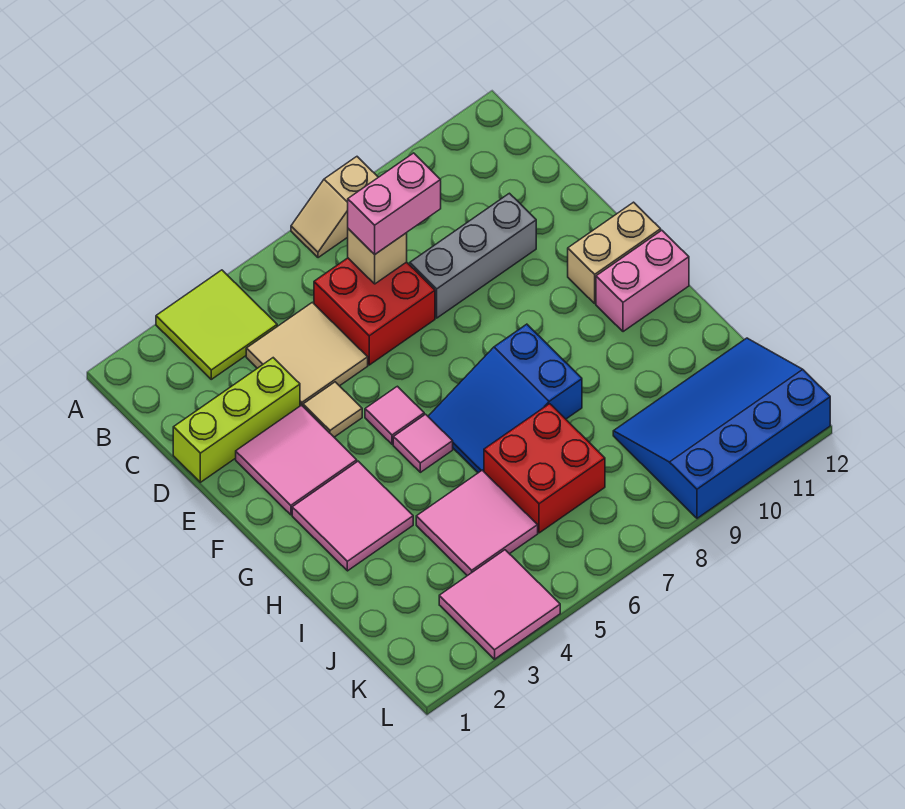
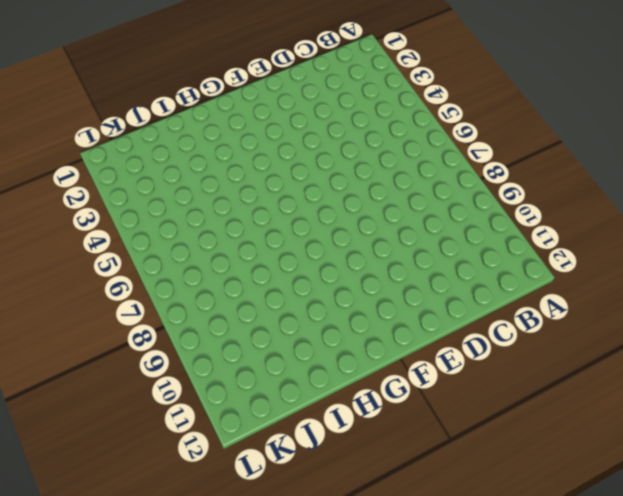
none -> lime tile A3:B4 level 1
none -> tan slope A7:A8 level 1 top 8
none -> tan tile C4:D5 level 1

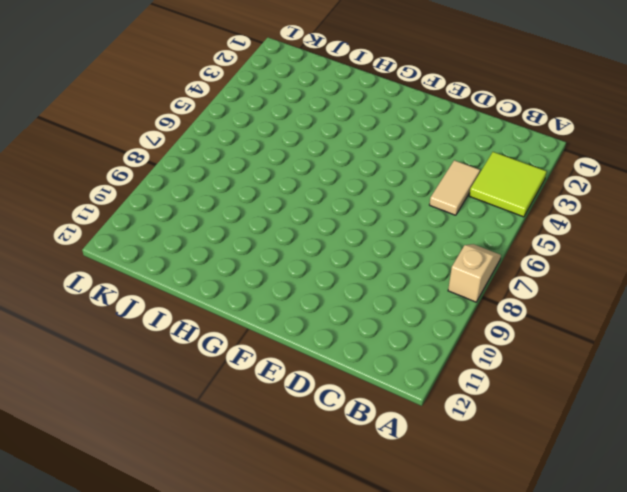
tan tile C4:C5 level 1 -> tan tile C4:D5 level 1
none -> red brick C6:D7 level 1
none -> lime brick D1:D3 level 1
none -> grey brick D8:D10 level 1

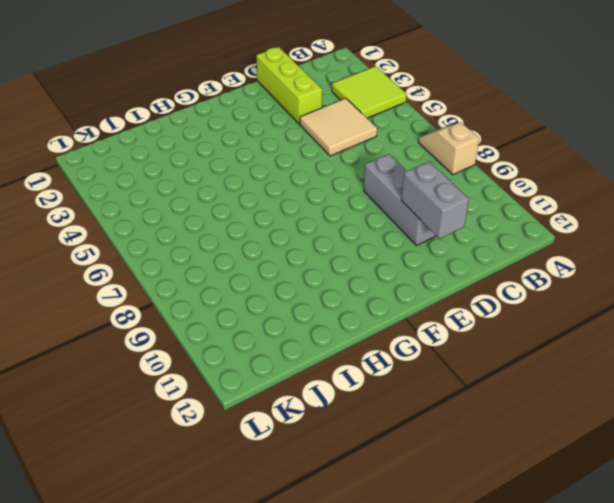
grey brick D10:D11 level 2 -> none
none -> red brick C6:D7 level 1
none -> pink tile E2:F3 level 1
none -> tan tile E4 level 1

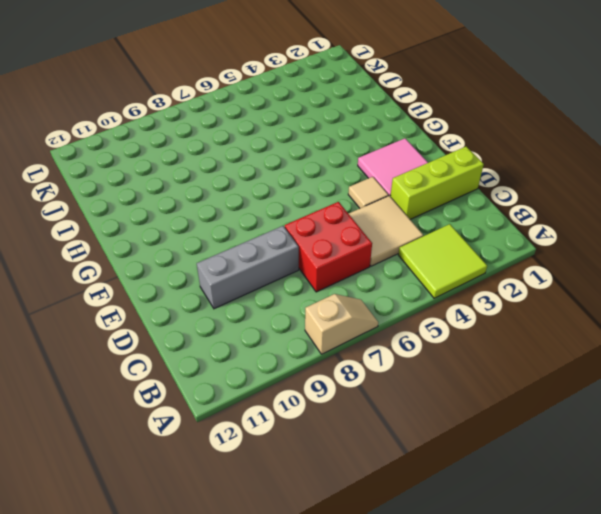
none -> pink tile F5 level 1
none -> tan brick F11:F12 level 1
none -> pink tile G2:H3 level 1

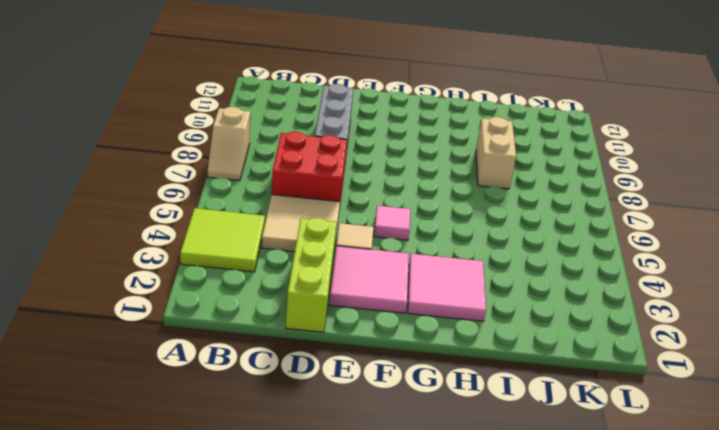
tan brick I8:I9 level 1 -> tan brick F11:F12 level 1
none -> pink tile G5 level 1
none -> blue slope G6:H8 level 1 top 8
none -> pink brick G11:G12 level 1

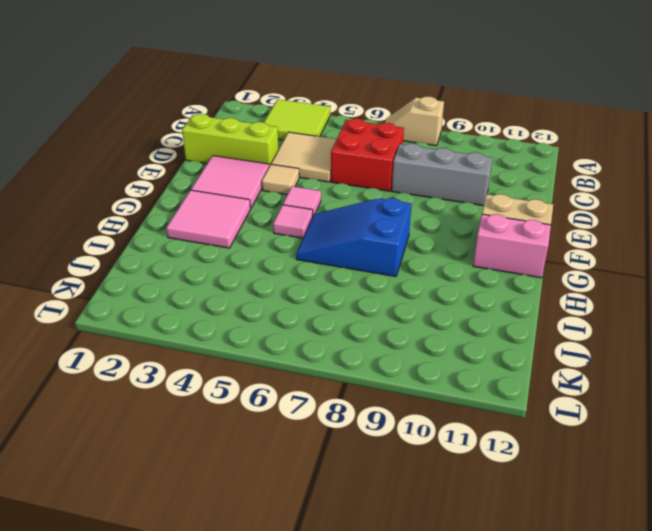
none -> pink tile I4:J5 level 1
none -> red brick I6:J7 level 1
none -> blue slope J9:L12 level 1 top L

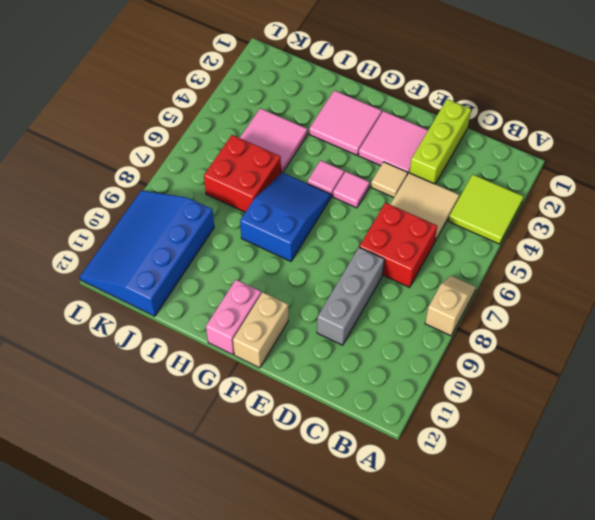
blue slope J9:L12 level 1 top J -> blue slope J9:L12 level 1 top L
none -> pink tile K3:L4 level 1
none -> tan brick C7 level 2
none -> pink brick C7:C8 level 3

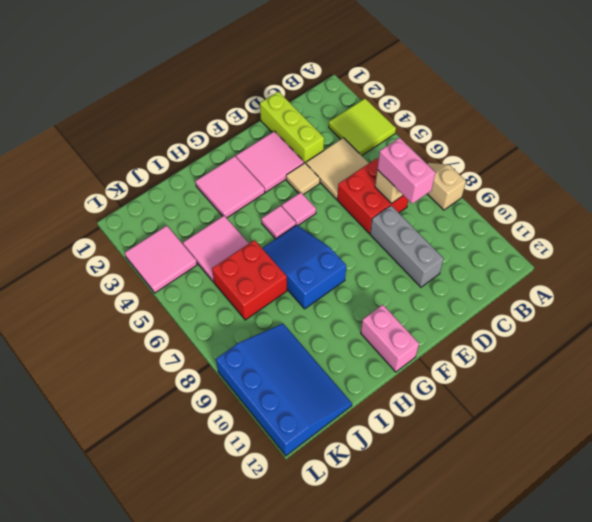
none -> tan brick F11:F12 level 1

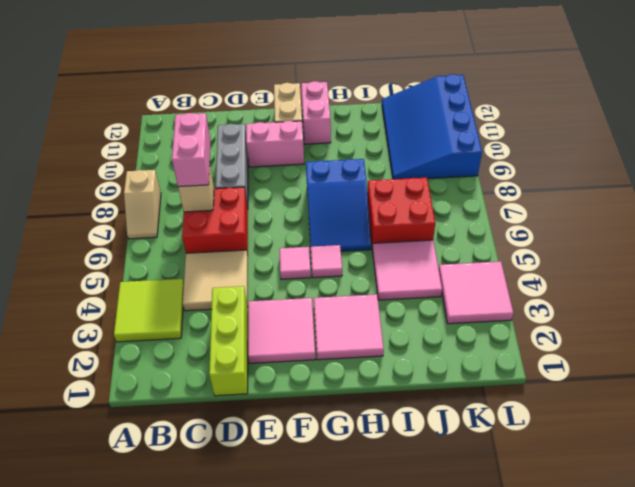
pink brick E10:F10 level 1 -> none
none -> tan tile E4 level 1

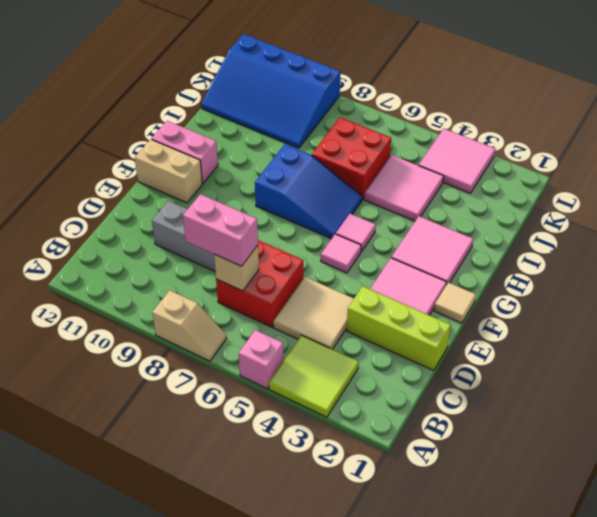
pink brick A5 level 1 -> none
tan tile F1 level 1 -> tan tile E4 level 1

